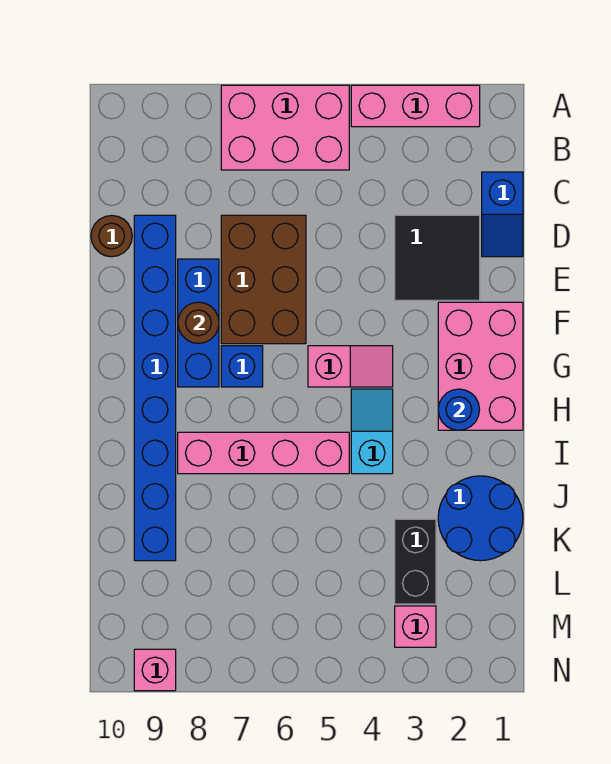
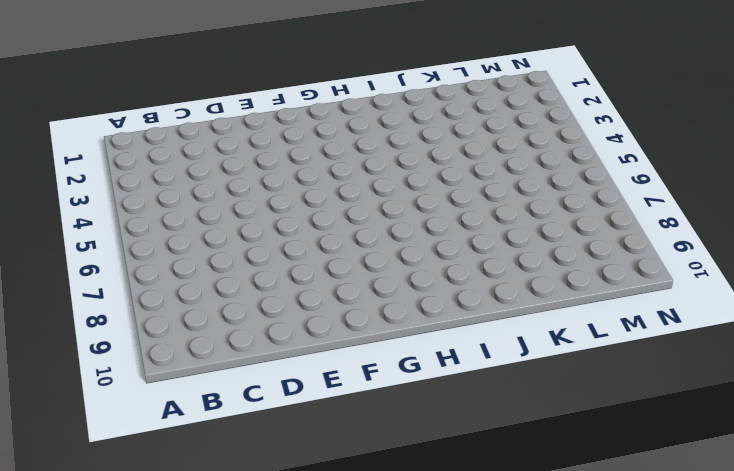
none -> pink brick A2:A4 level 1
none -> pink brick A5:B7 level 1
none -> blue slope C1:D1 level 1 top C

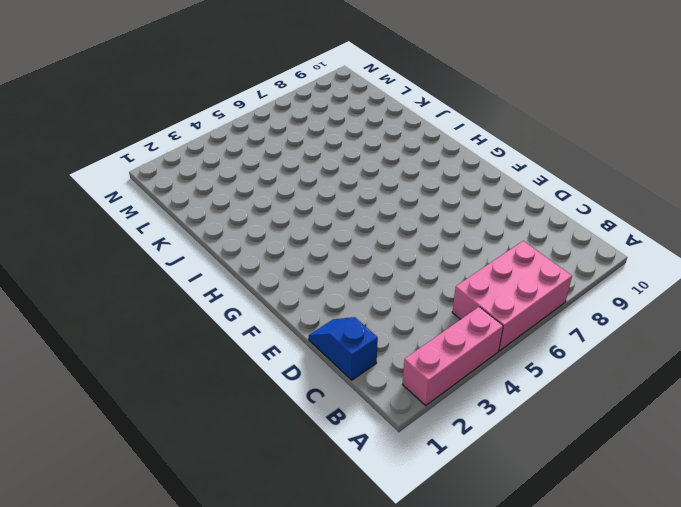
none -> black tile D2:E3 level 1
none -> brown brick D6:F7 level 1
none -> blue brick D9:K9 level 1

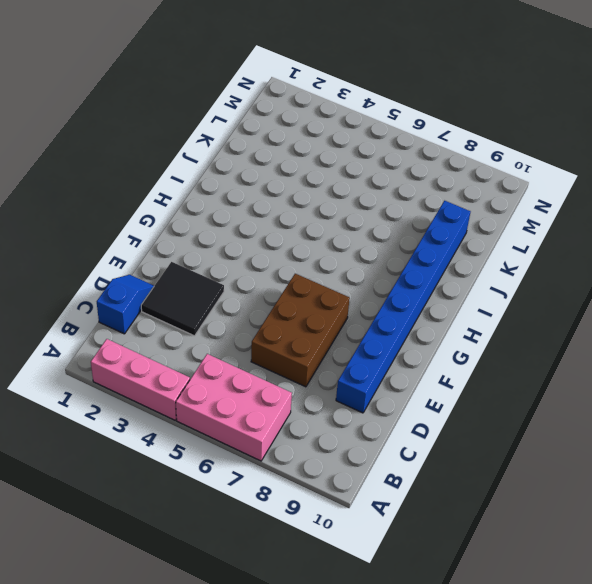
none -> brown round brick D10 level 1
none -> blue brick E8:G8 level 1
none -> pink brick F1:H2 level 1

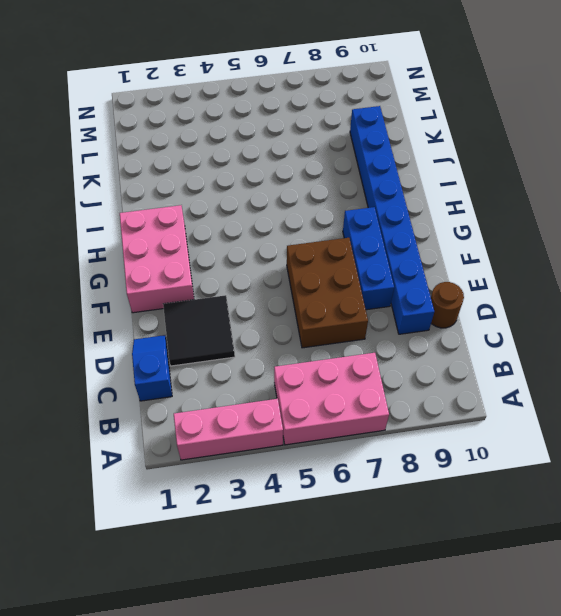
none -> pink slope G4:G5 level 1 top 5
none -> blue brick G7 level 1
none -> cyan slope H4:I4 level 1 top I

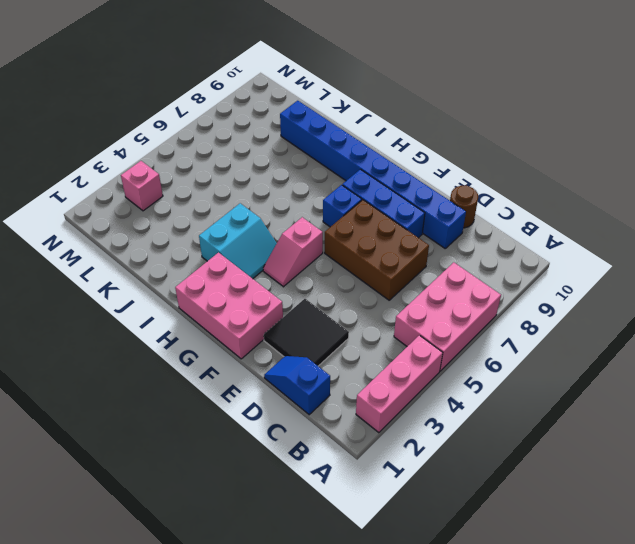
cyan slope H3:I4 level 1 top I -> cyan slope H4:I4 level 1 top I
none -> pink brick I5:I8 level 1
none -> blue round brick J1:K2 level 1
none -> black brick K3:L3 level 1

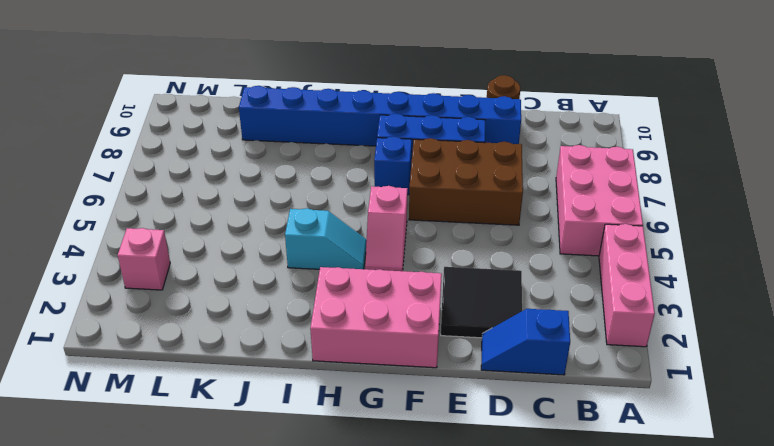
none -> pink brick I5:I8 level 1
none -> blue round brick J1:K2 level 1
none -> black brick K3:L3 level 1

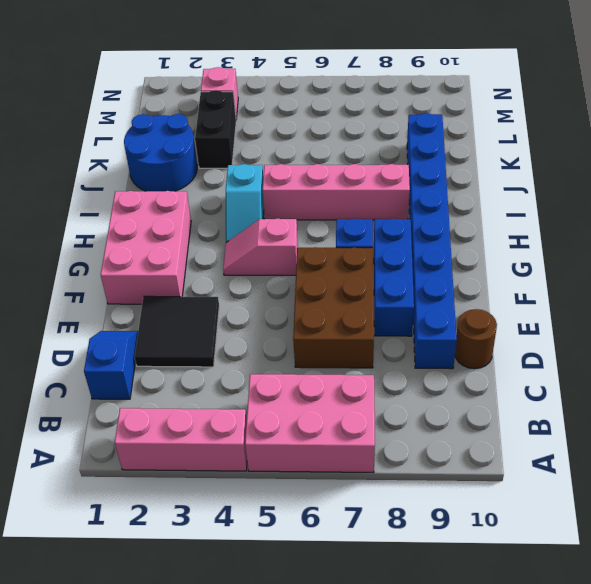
none -> pink brick N9 level 1
none -> brown round brick F8 level 2
none -> blue round brick H2 level 2

